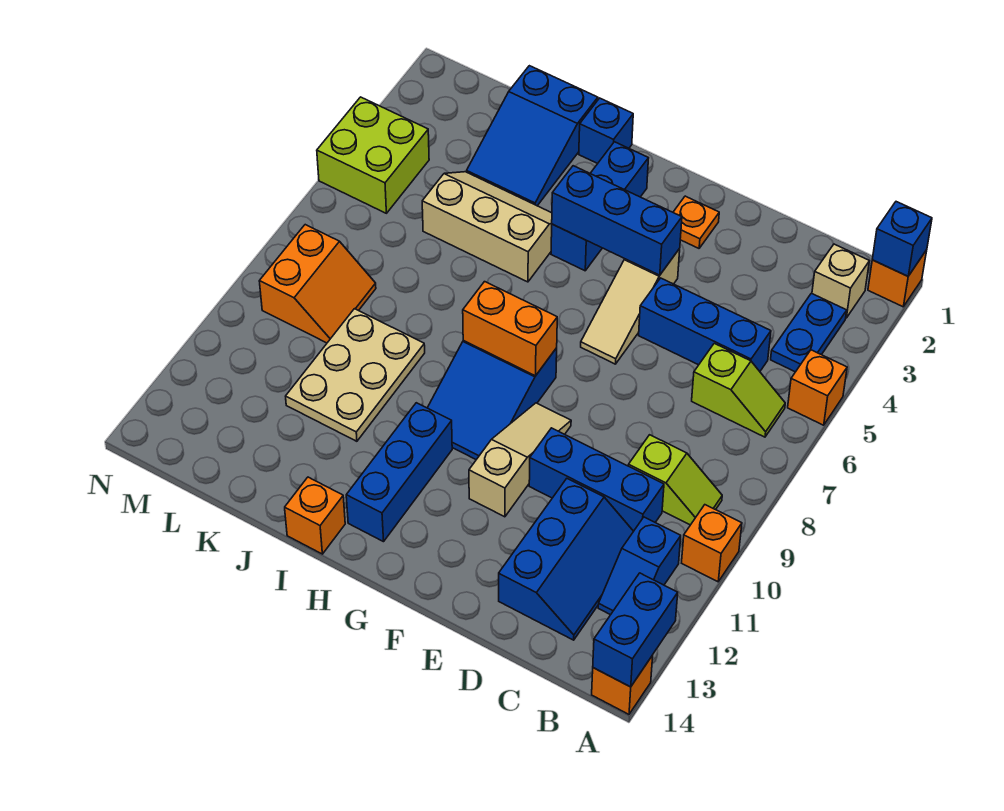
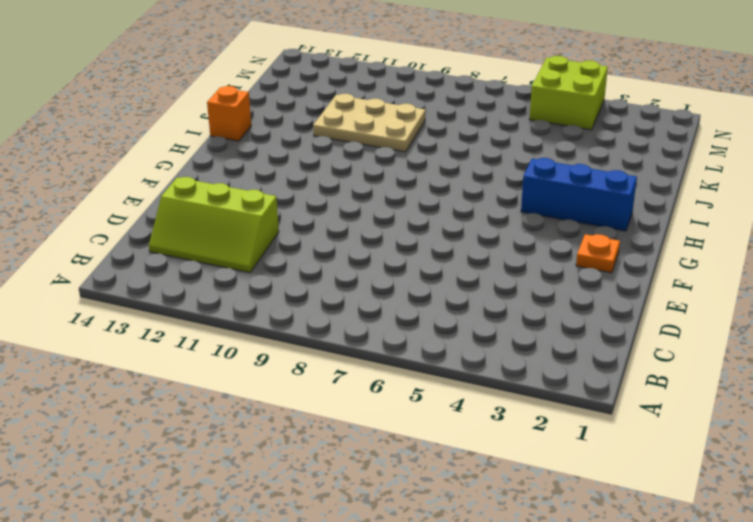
lime slope C11:D13 level 1 top D -> blue slope C11:D13 level 1 top D
none -> orange brick A1 level 1
none -> orange brick A5 level 1
none -> orange brick A10 level 1

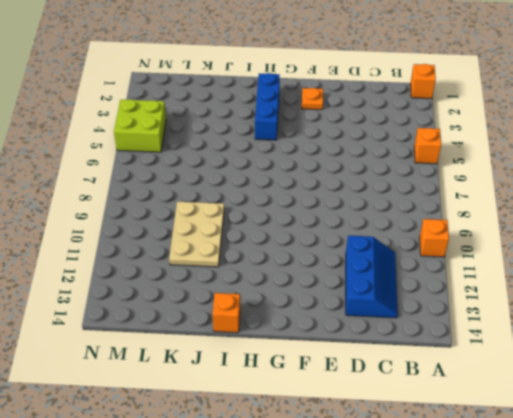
none -> orange brick A14 level 1
none -> tan brick B2 level 1
none -> blue plate B3:B4 level 1

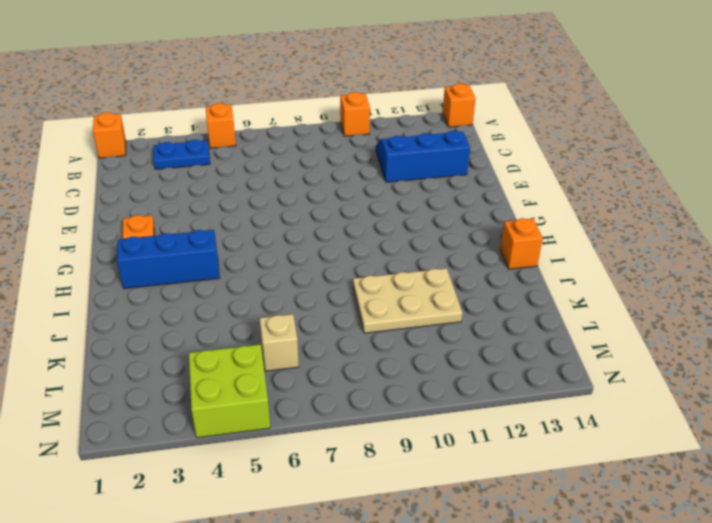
tan brick L6 level 1 -> tan brick B2 level 1
none -> lime slope B6:C6 level 1 top C
none -> lime slope B9:C9 level 1 top C
none -> blue slope B11:B12 level 1 top 11

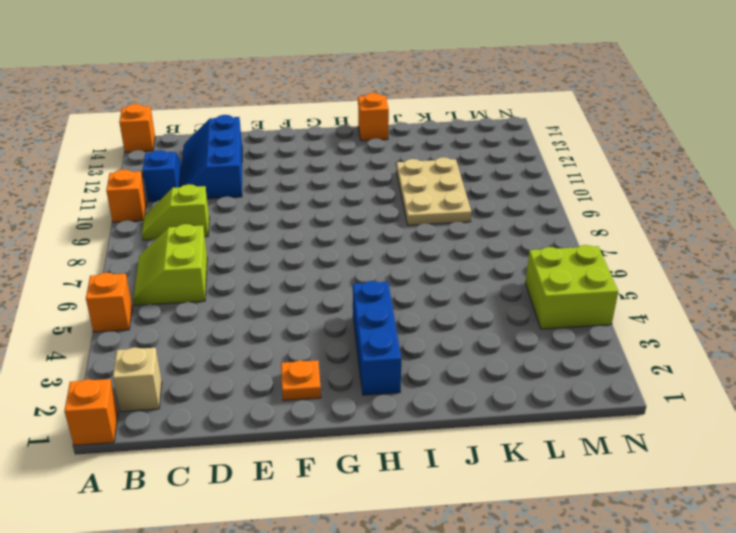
lime slope B6:C7 level 1 top C -> lime slope B6:C6 level 1 top C
none -> blue plate B3:B4 level 1
none -> blue brick C5:E5 level 1
none -> blue brick C10:E10 level 1

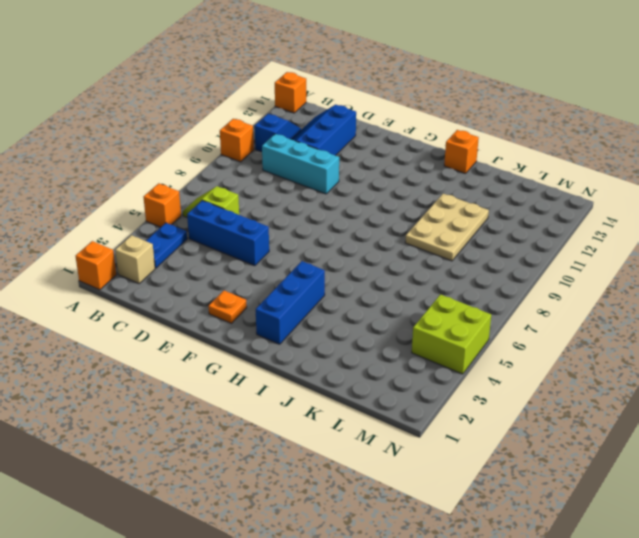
cyan brick C10:E10 level 1 -> blue brick C10:E10 level 1
none -> lime slope B9:C9 level 1 top C
none -> tan slope F4:F6 level 1 top 4
none -> tan slope F9:F11 level 1 top 11

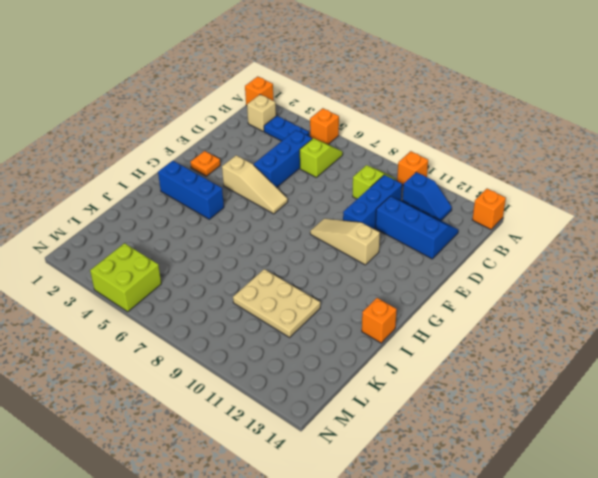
none -> blue slope G8:H10 level 1 top 8
none -> blue brick H11:H13 level 1
none -> blue brick I1 level 1

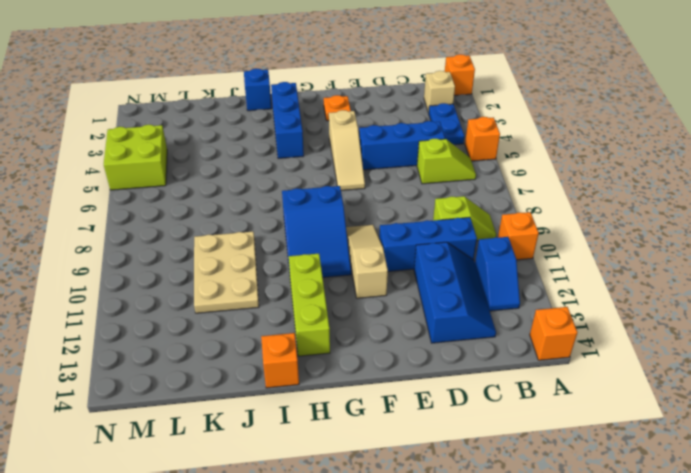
lime brick H11:H13 level 1 -> blue brick H11:H13 level 1
none -> tan slope I4:K5 level 1 top 5
none -> blue slope J1:K3 level 1 top 1
none -> orange slope L8:M9 level 1 top M

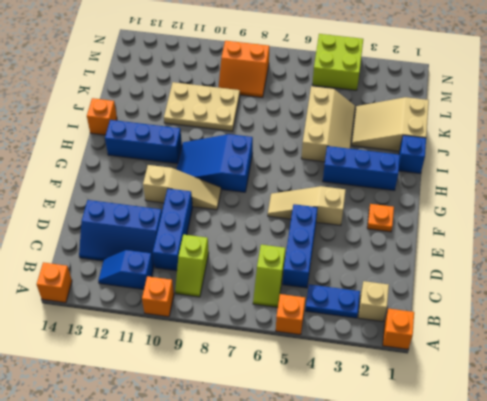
tan slope J1:K3 level 1 top 1 -> blue slope J1:K3 level 1 top 1
none -> blue brick A1 level 2
none -> blue brick A13:A14 level 2
none -> blue brick F4:H4 level 2

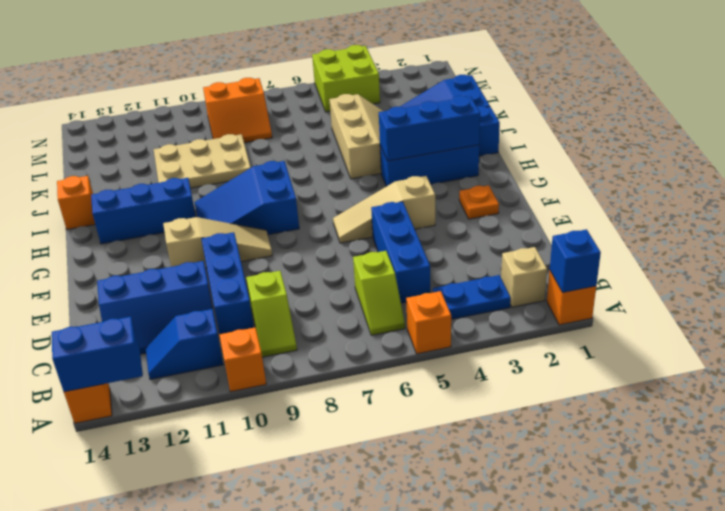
blue brick H2:H4 level 2 -> blue brick F4:H4 level 2
none -> orange brick G8:H8 level 2

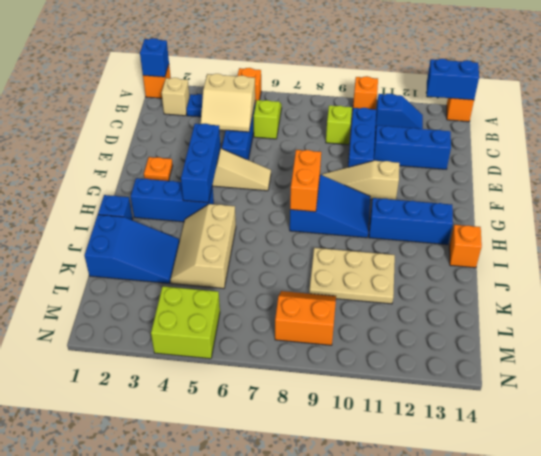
tan slope C4:D5 level 2 top C -> none

